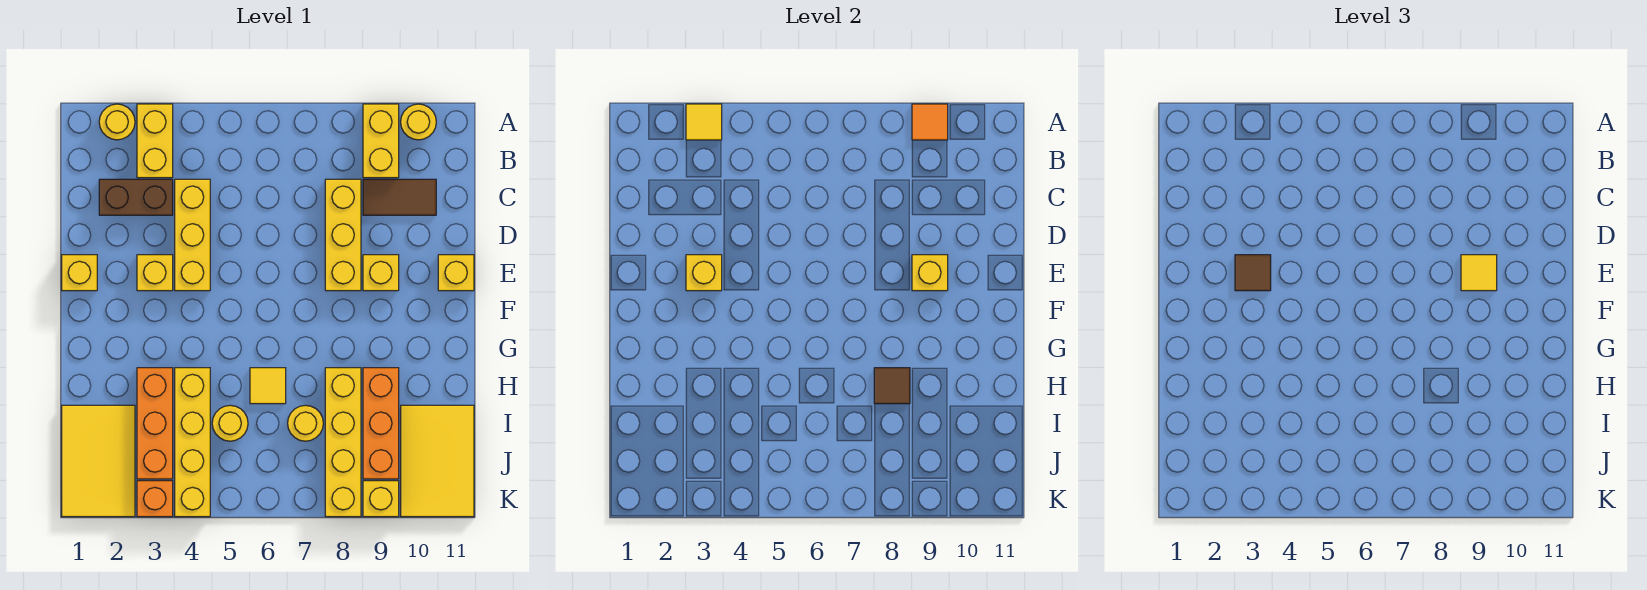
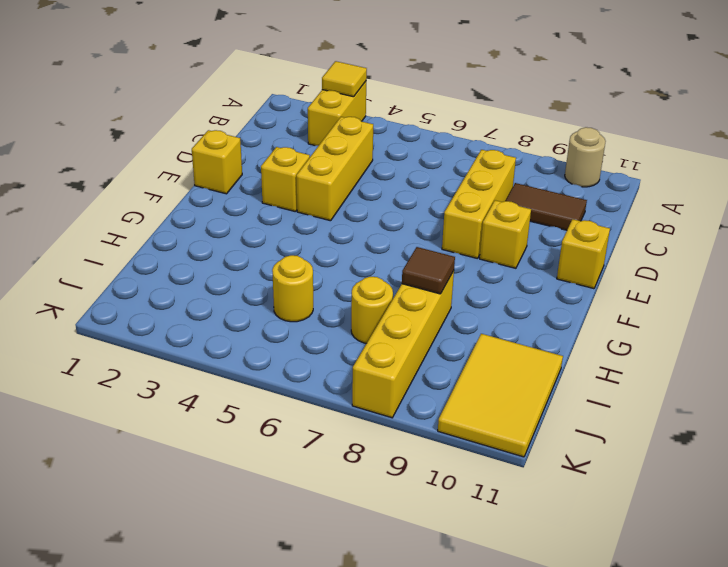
tan round brick A10 level 1 -> yellow round brick A10 level 1
none -> yellow round brick A2 level 1
none -> yellow brick A9:B9 level 1
none -> brown brick C2:C3 level 1
none -> orange brick H3:J3 level 1

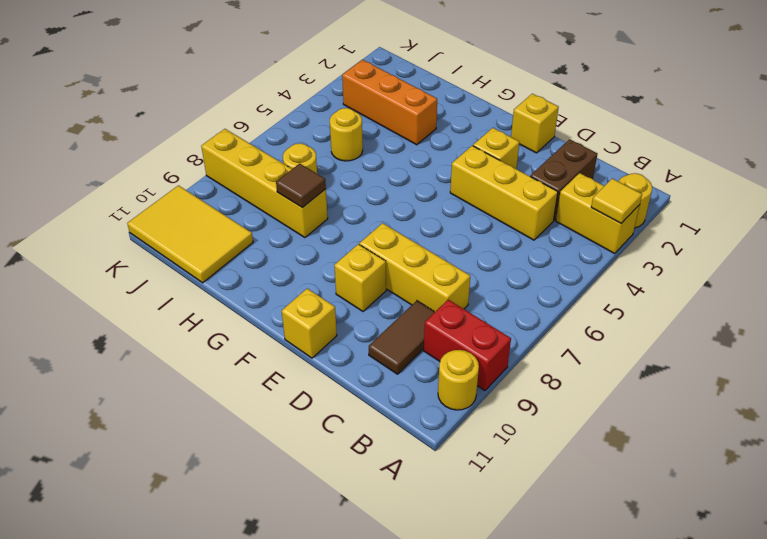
red brick A9:B9 level 1 -> yellow brick A9:B9 level 1
none -> yellow brick H4:K4 level 1
none -> yellow tile H6 level 1
none -> orange brick H9:J9 level 1
none -> yellow tile I1:K2 level 1

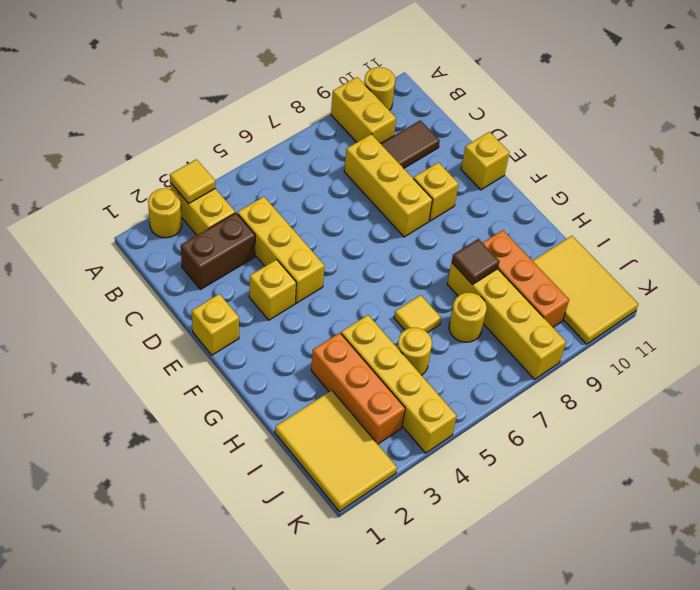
none -> orange brick K3 level 1
none -> yellow brick K9 level 1
none -> orange tile A9 level 2
none -> yellow brick E3 level 2

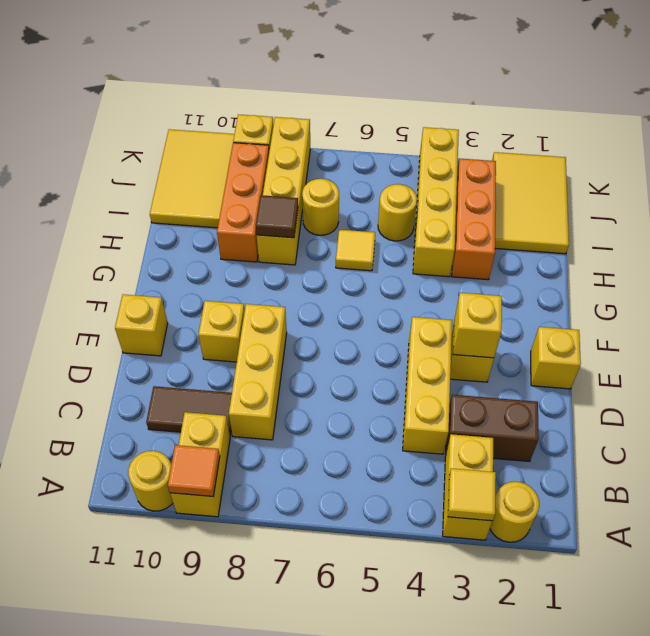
none -> orange brick K3 level 1
none -> yellow brick E9 level 2
none -> brown tile E3 level 3
none -> yellow tile E9 level 3

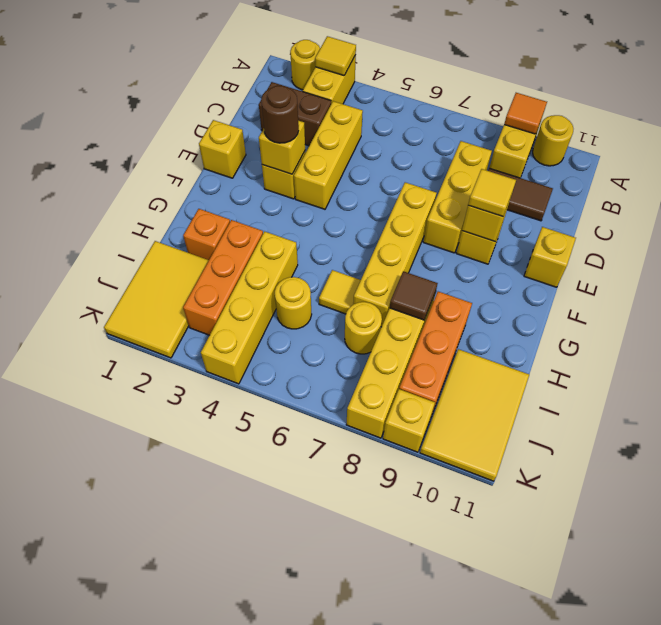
brown round brick E3 level 3 -> brown tile E3 level 3
yellow brick E7:H7 level 1 -> none
orange brick H2 level 1 -> orange brick K3 level 1

